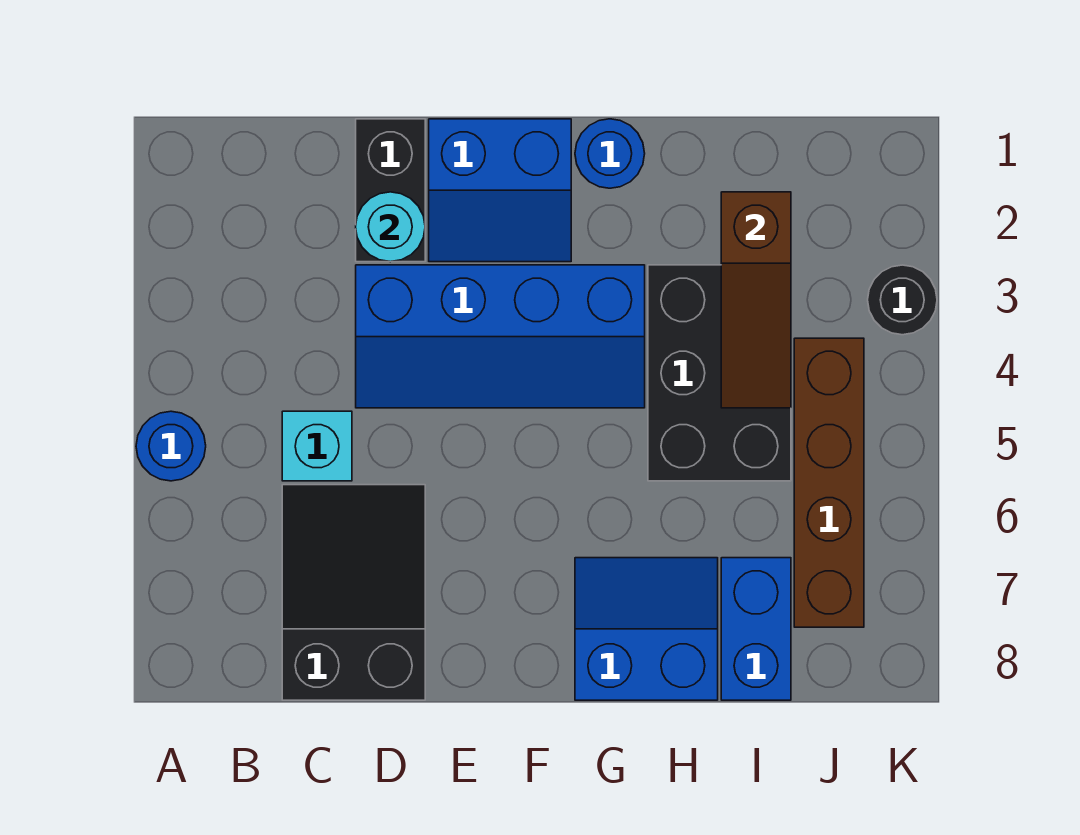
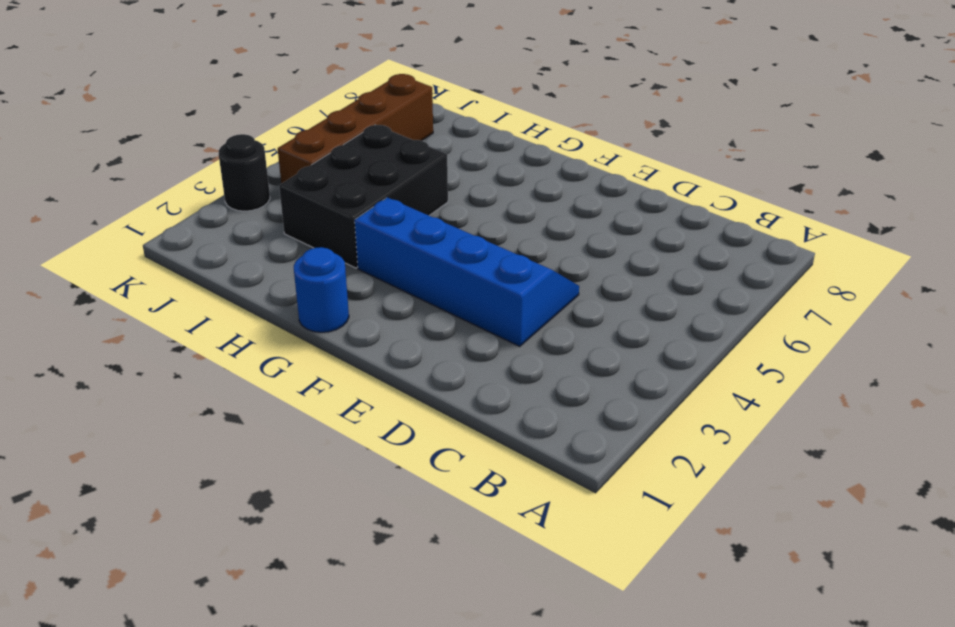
none -> blue round brick A5 level 1
none -> cyan brick C5 level 1
none -> black slope C6:D8 level 1 top 8

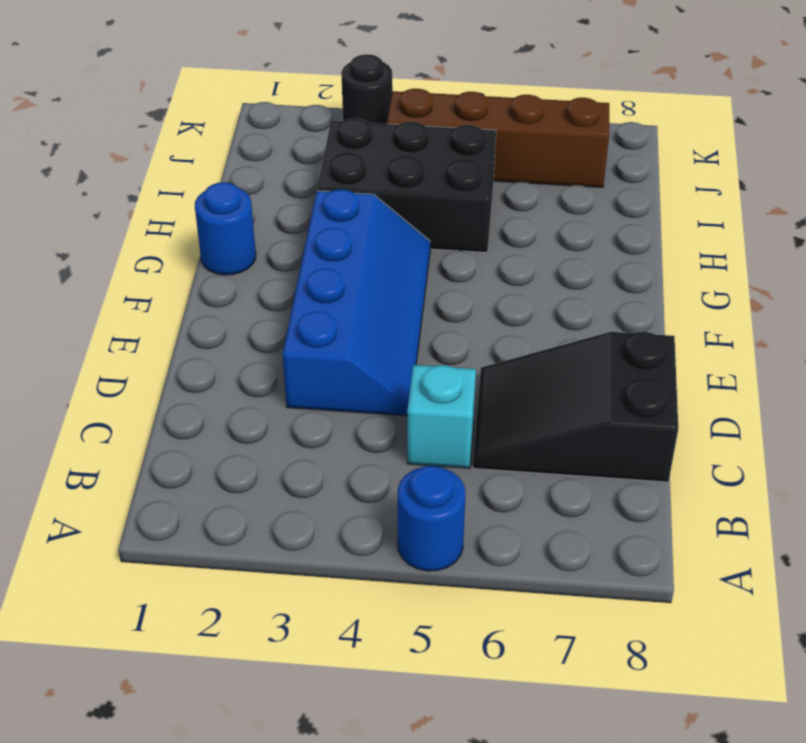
none -> black brick D1:D2 level 1
none -> blue slope E1:F2 level 1 top 1
none -> blue slope G7:H8 level 1 top 8

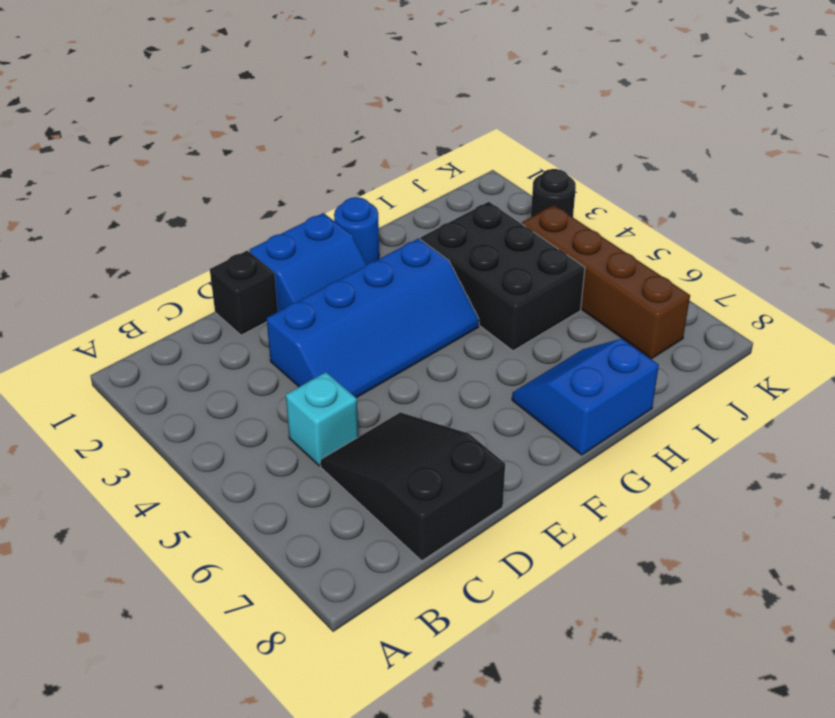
black brick D1 level 1 -> black brick D1:D2 level 1
none -> blue round brick A5 level 1
none -> blue brick I7:I8 level 1
none -> cyan round brick D2 level 2

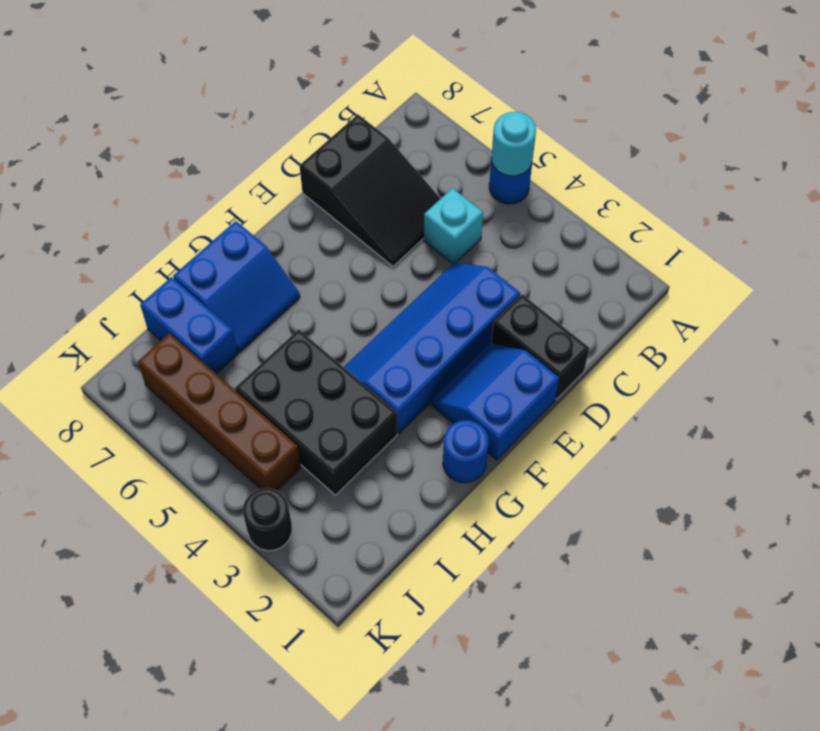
cyan round brick A5 level 2 -> cyan round brick D2 level 2
none -> brown slope I2:I4 level 2 top 2

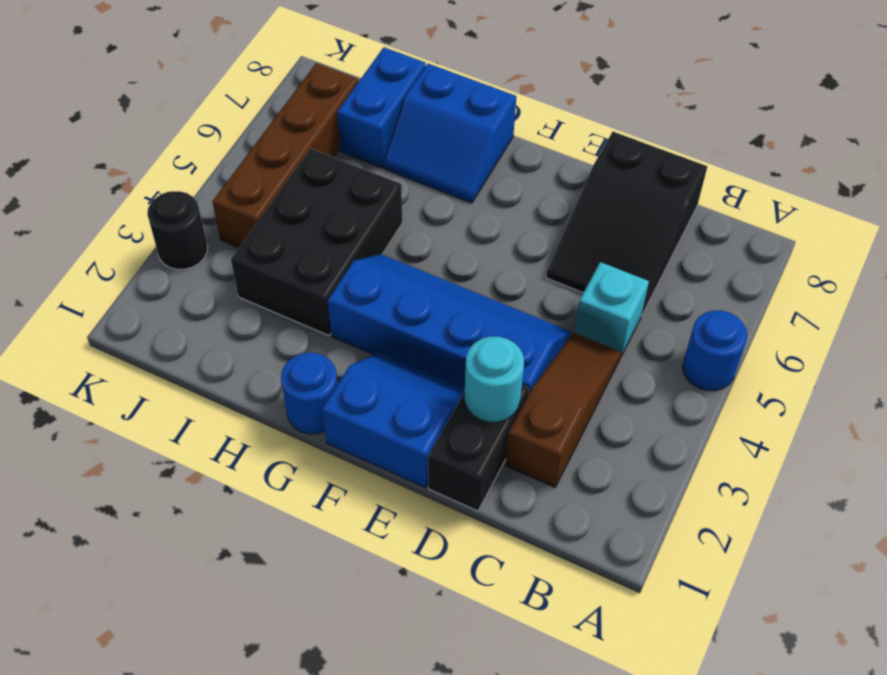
brown slope C2:C4 level 1 top 2 -> brown slope I2:I4 level 2 top 2

